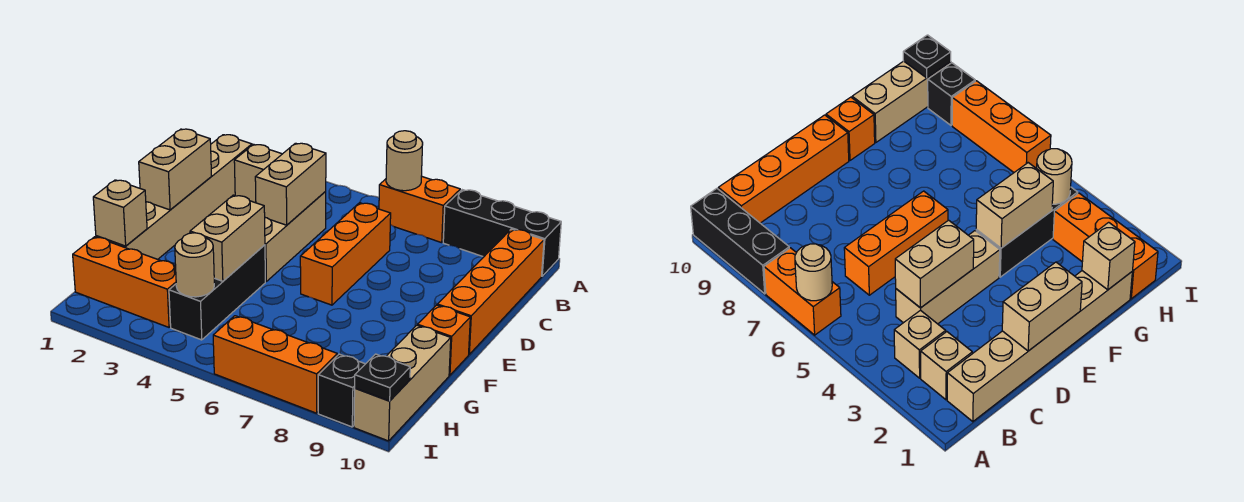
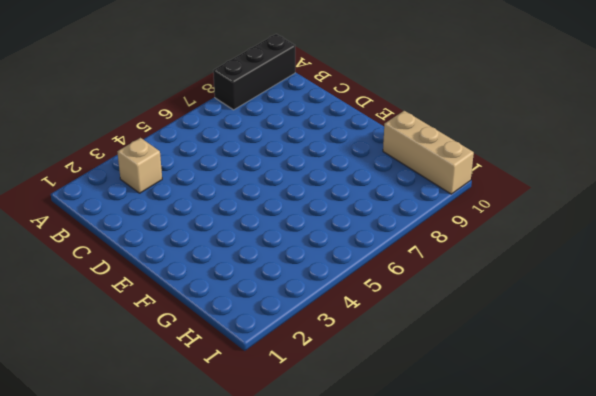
none -> orange brick A6:A7 level 1
none -> tan brick B1:G1 level 1
none -> tan brick B2 level 1

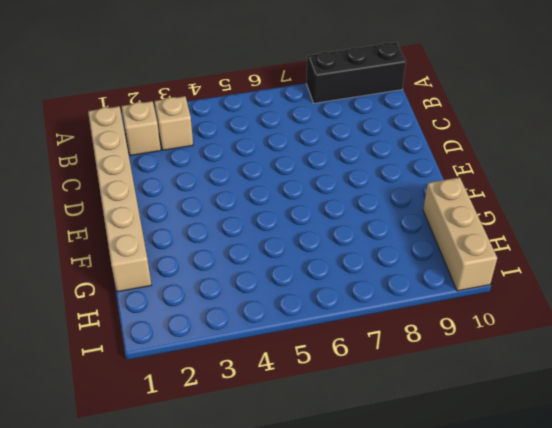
none -> orange brick A6:A7 level 1
none -> orange brick B10:E10 level 1
none -> tan brick C4:E4 level 1

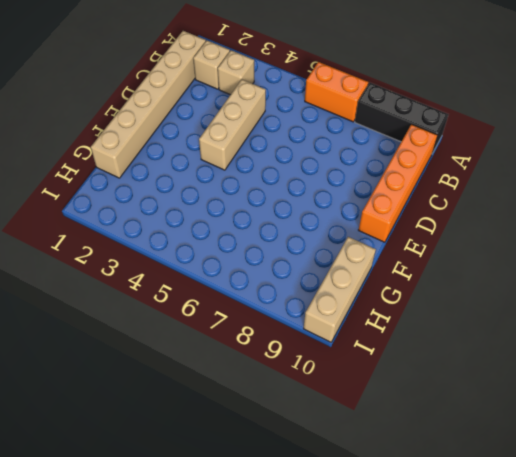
none -> orange brick C6:E6 level 1
none -> black brick F4:H4 level 1
none -> orange brick F10 level 1

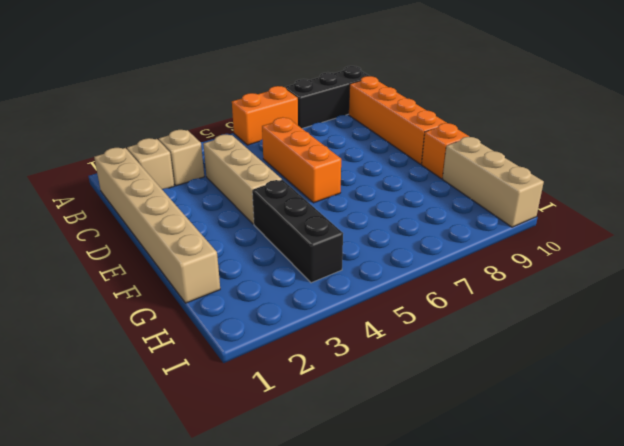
none -> orange brick H1:H3 level 1
none -> orange brick I6:I8 level 1
none -> black brick I9 level 1

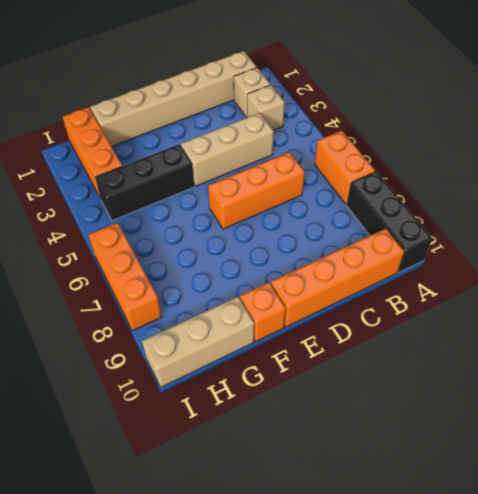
none -> black brick I9 level 1
none -> tan round brick A6 level 2
none -> tan brick C4:D4 level 2

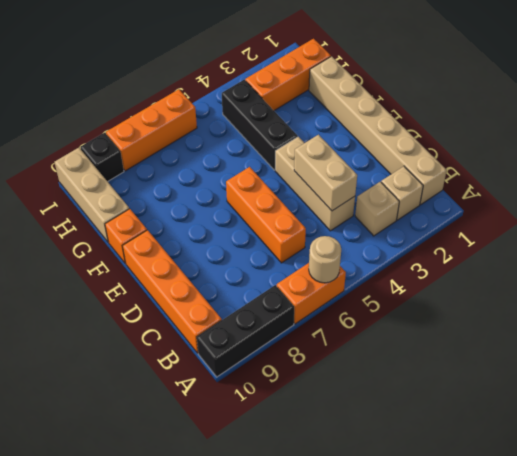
none -> tan brick D1:E1 level 2
none -> tan brick F4:G4 level 2
none -> tan brick G1 level 2

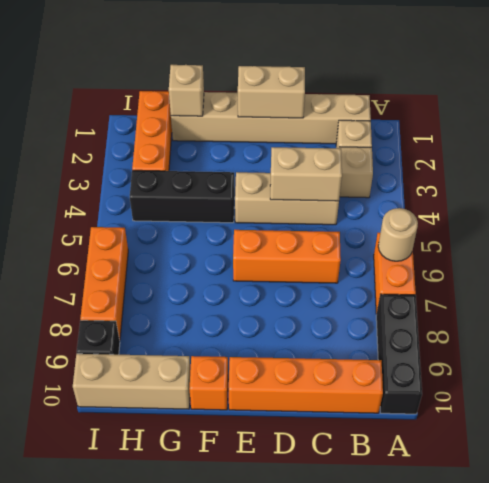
none -> tan brick F4:G4 level 2
none -> tan round brick H4 level 2
none -> black plate I10 level 2

